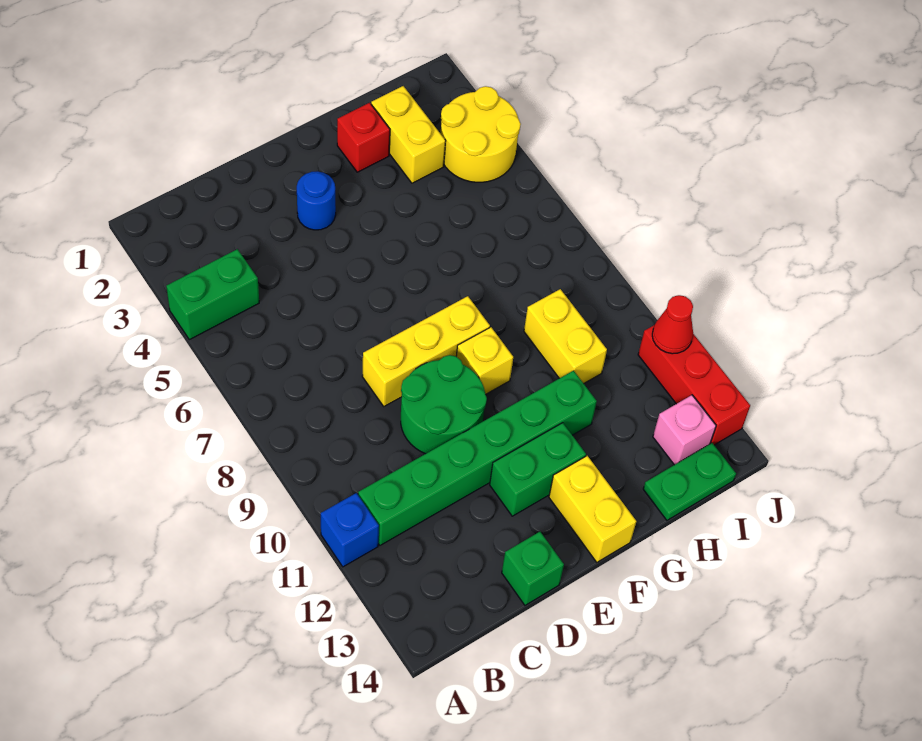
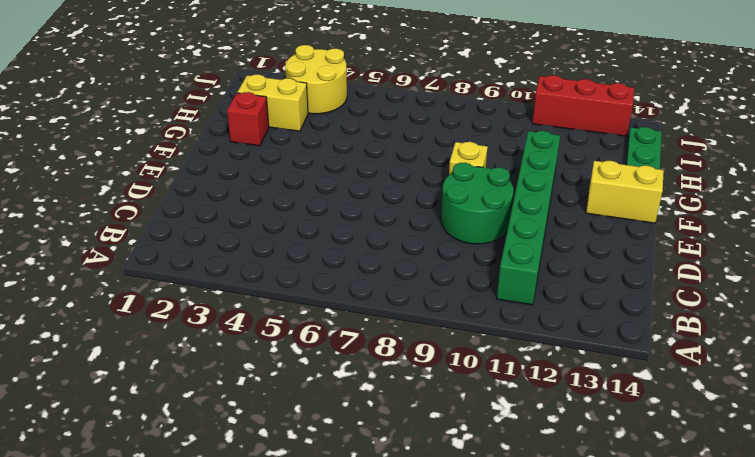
none -> green brick A4:B4 level 1
none -> blue brick A11 level 1
none -> yellow brick D8:F8 level 1

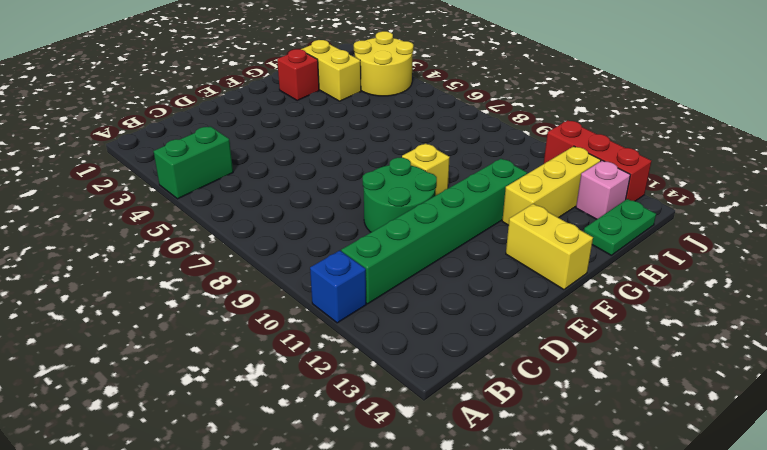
yellow brick G12:I12 level 1 -> yellow brick D8:F8 level 1
none -> green brick D14 level 1
none -> blue round brick E3 level 1
none -> green brick E12:F12 level 1

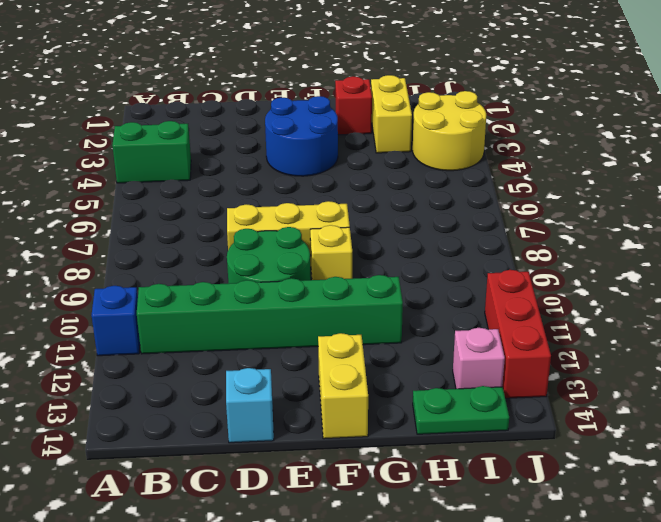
cyan brick D14 level 1 -> green brick D14 level 1
blue round brick E3:F4 level 1 -> blue round brick E3 level 1
none -> green brick E12:F12 level 1
none -> yellow brick H9:H10 level 1
none -> red cone J11 level 2

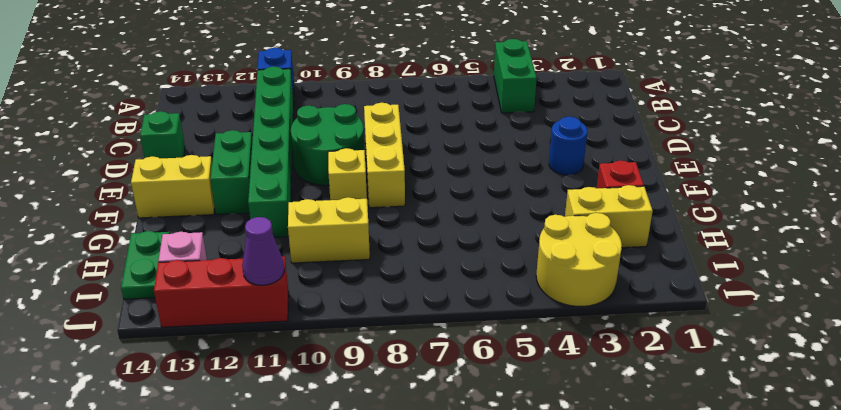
purple cone J11 level 2 -> red cone J11 level 2

